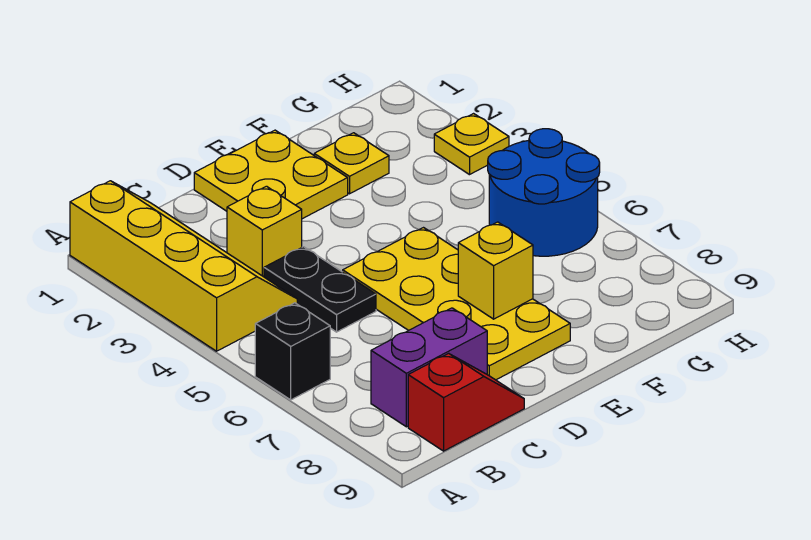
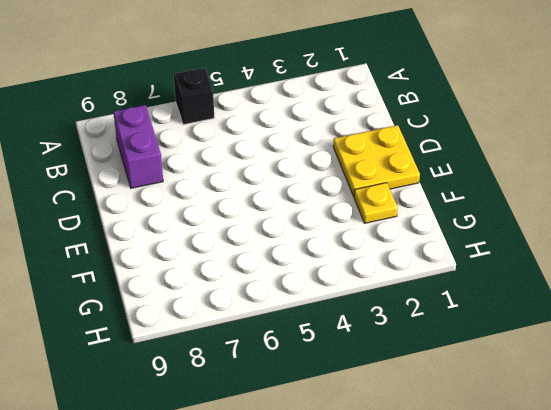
none -> yellow slope A1:B4 level 1 top A
none -> red slope B9:C9 level 1 top B
none -> yellow brick C3 level 1

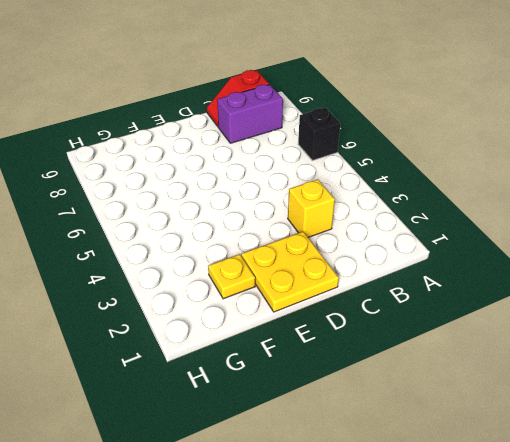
none -> yellow slope A1:B4 level 1 top A
none -> black plate C4:C5 level 1
none -> yellow plate D5:E8 level 1

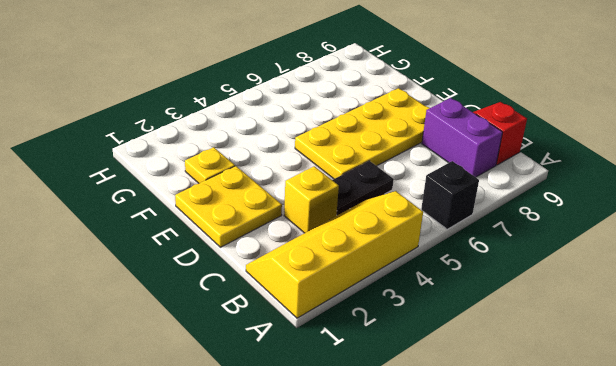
none -> blue round brick G5:H6 level 1
none -> yellow plate H3 level 1
none -> yellow brick E7 level 2

